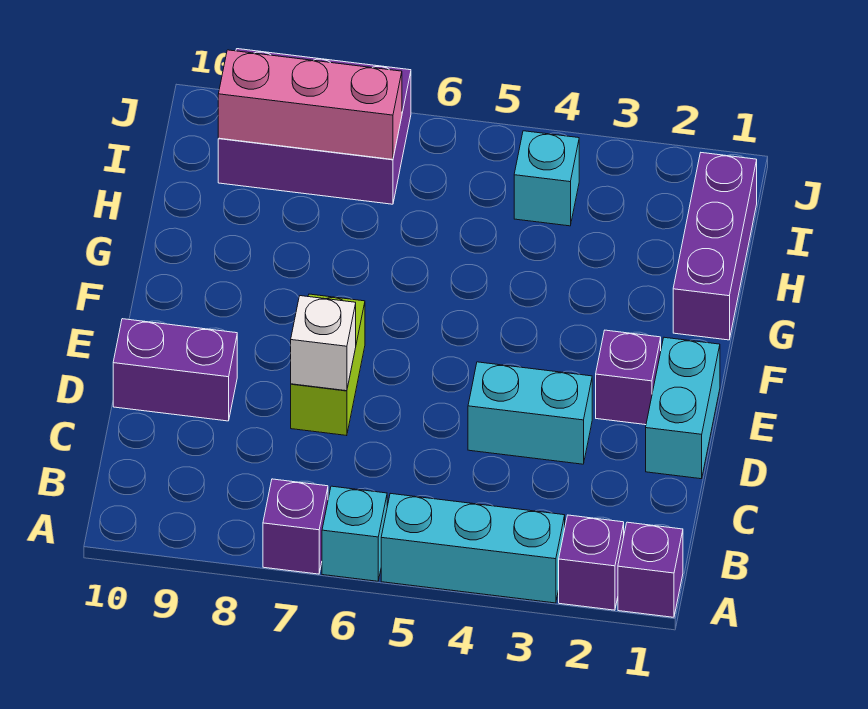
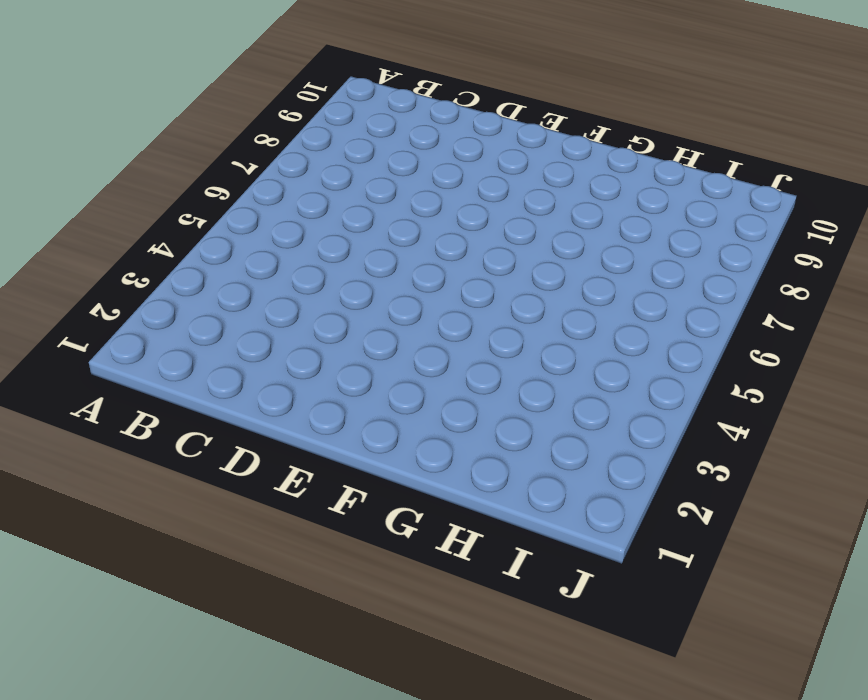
none -> purple brick A1 level 1
none -> purple brick A2 level 1
none -> cyan brick A3:A5 level 1

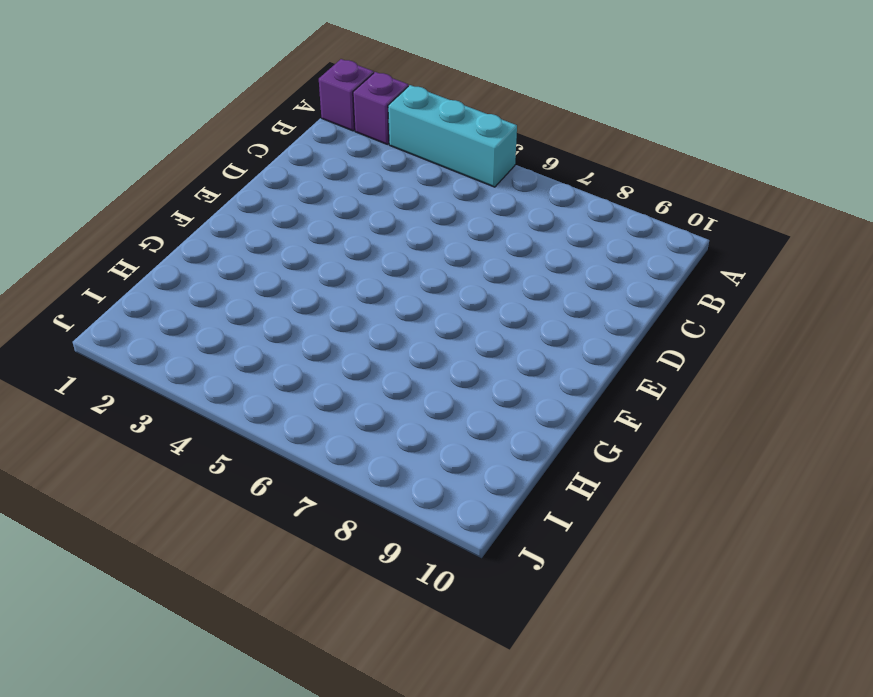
none -> cyan brick A6 level 1
none -> purple brick A7 level 1
none -> cyan brick D1:E1 level 1

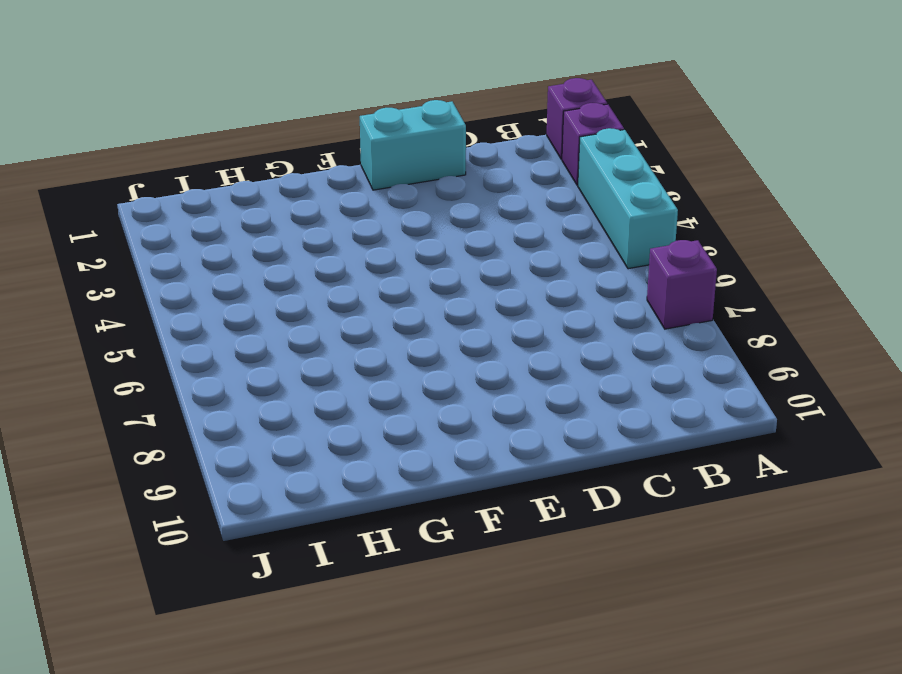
none -> cyan brick A6 level 1
none -> cyan brick D3:D4 level 1
none -> lime brick D7:E7 level 1

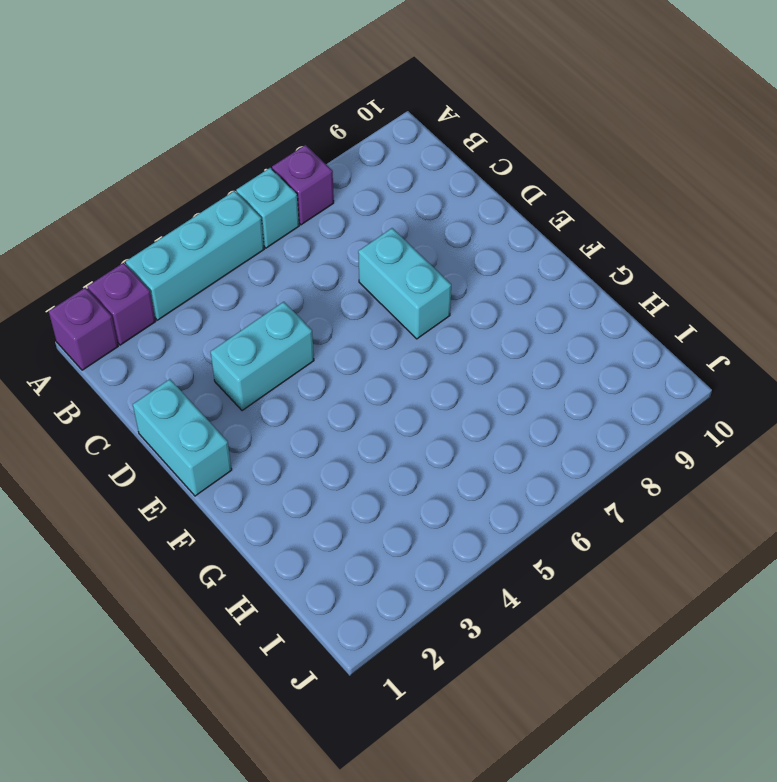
cyan brick D7:E7 level 1 -> lime brick D7:E7 level 1
none -> purple brick D9:D10 level 1
none -> purple brick E2 level 1
none -> purple brick G1:I1 level 1

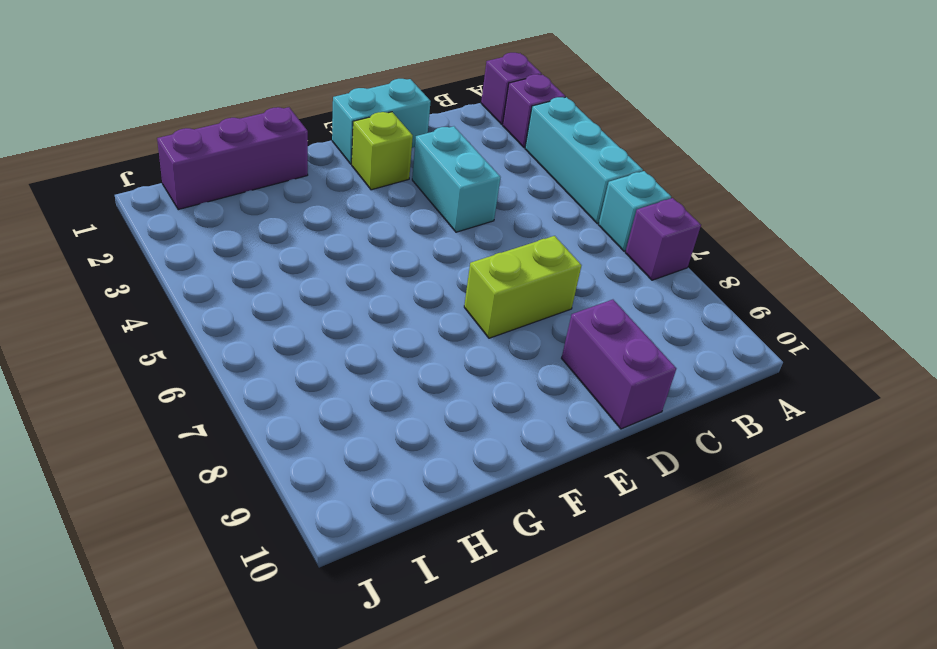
lime brick E2 level 1 -> purple brick E2 level 1
none -> cyan brick I4 level 1
none -> purple brick I7:J9 level 1
none -> white brick D7 level 2

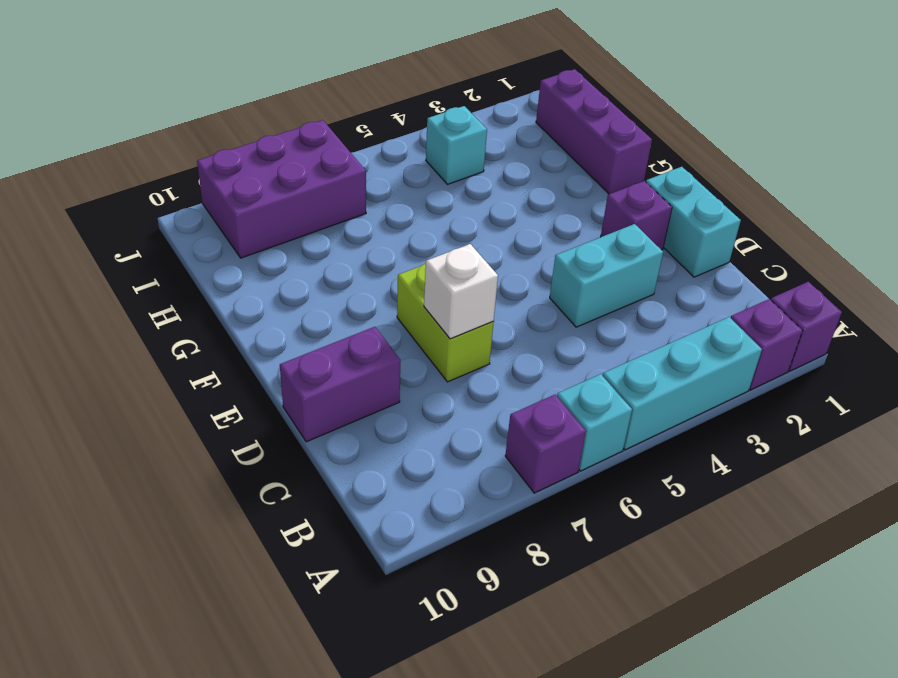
none -> pink brick I7:I9 level 2

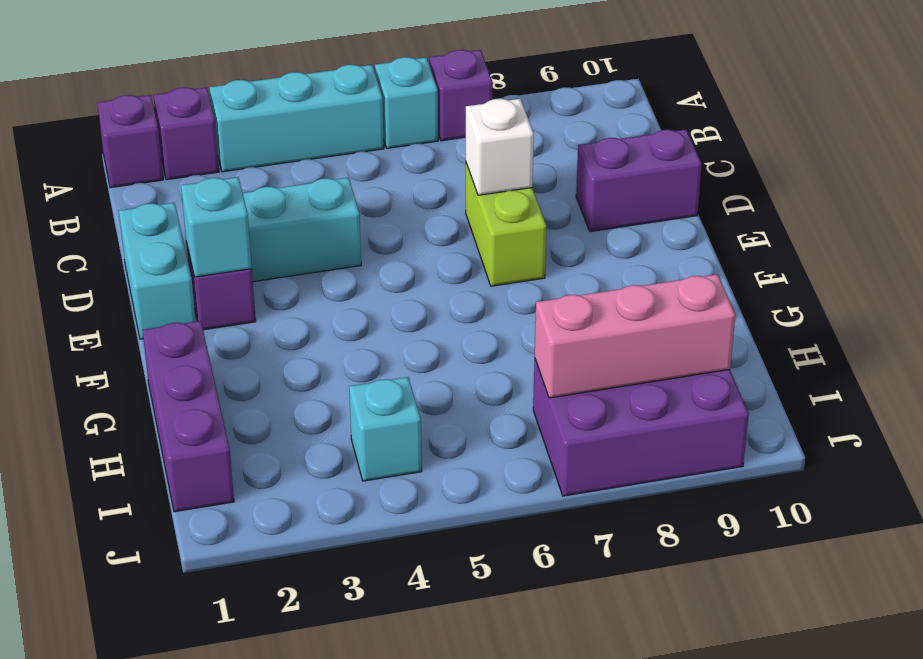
cyan brick E2 level 2 -> none

